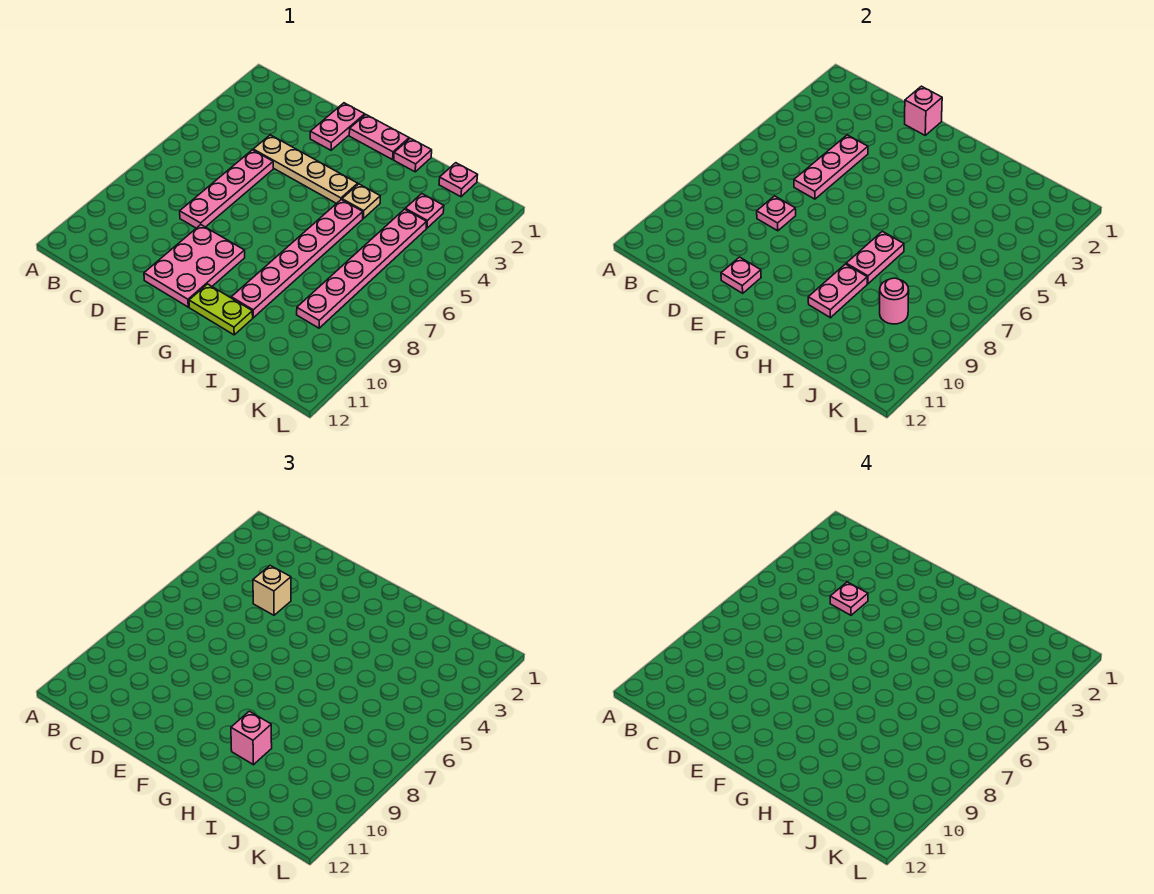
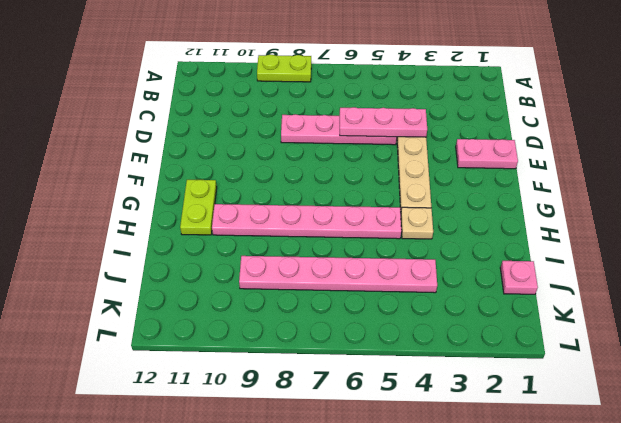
lime plate A8:A9 level 1 -> none
none -> pink plate E9:F11 level 1
none -> pink plate F1:G1 level 1
none -> pink plate H1 level 1

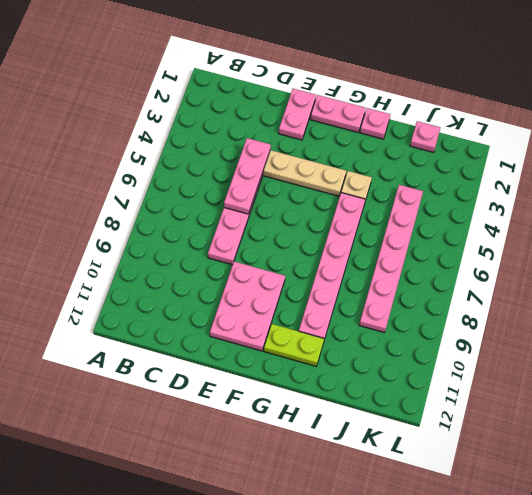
none -> pink plate J3 level 1
none -> pink plate D8 level 2
none -> pink brick E1 level 2

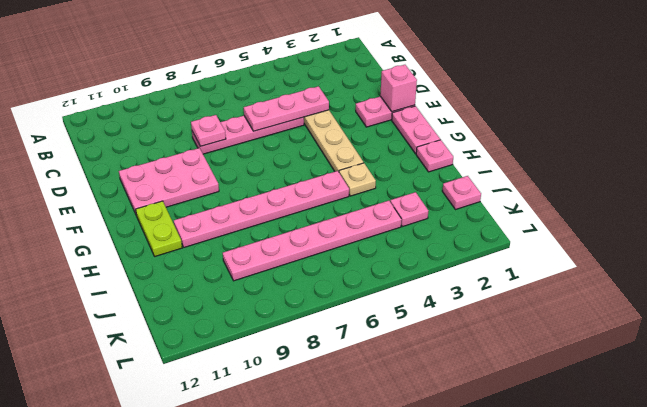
none -> pink plate E11 level 2
none -> pink plate H7:H8 level 2
none -> pink plate H9:H10 level 2

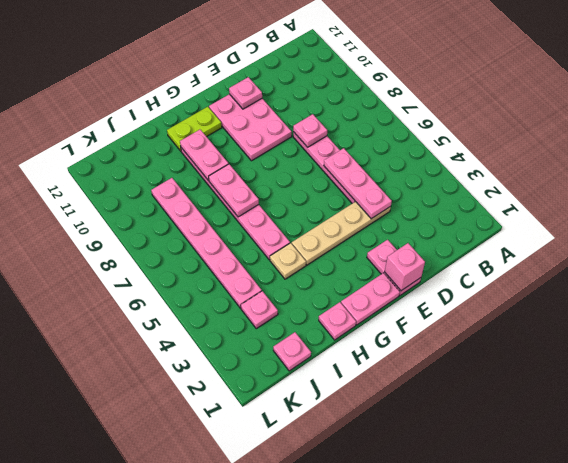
none -> pink round brick J9 level 2
none -> tan brick D4 level 3
none -> pink brick H10 level 3

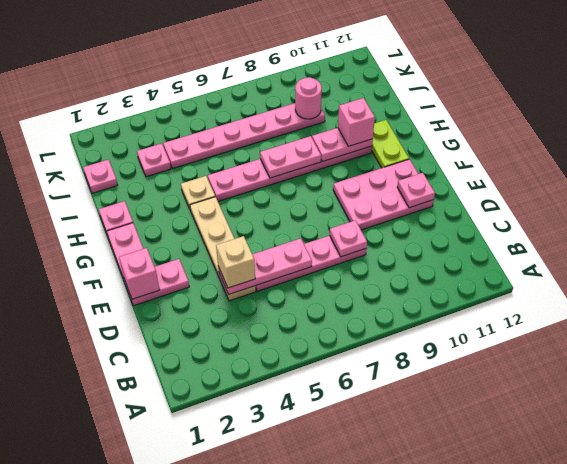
none -> pink plate D4 level 4

